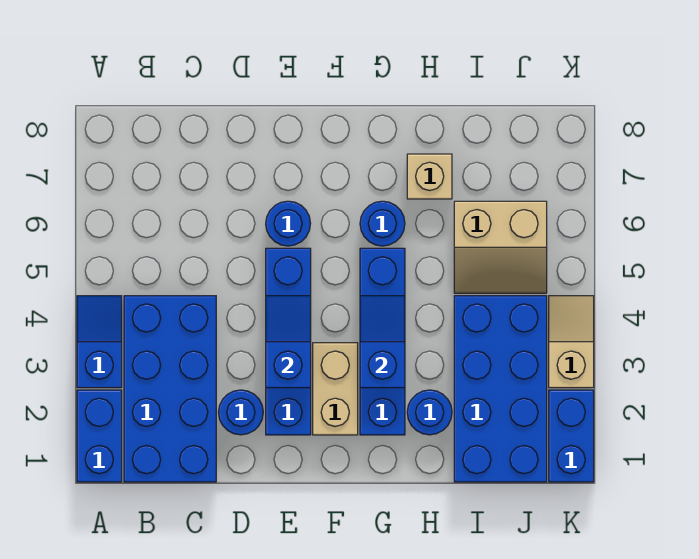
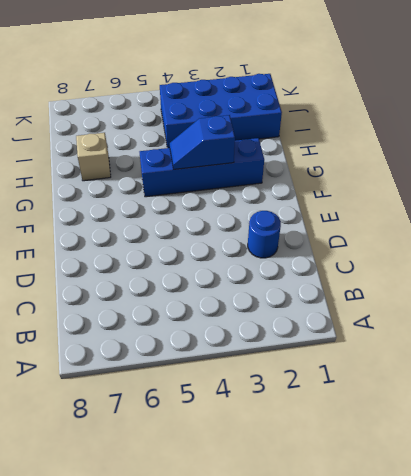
none -> blue brick A1:A2 level 1
none -> blue slope A3:A4 level 1 top 3
none -> blue brick B1:C4 level 1

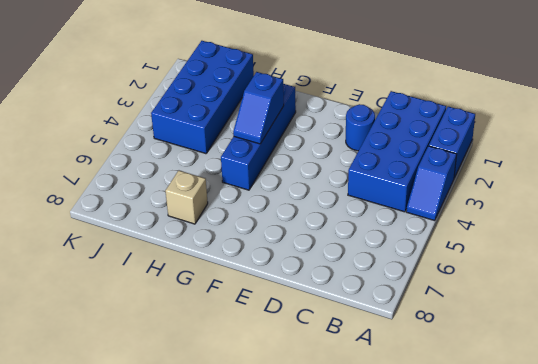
none -> blue brick E2:E5 level 1
none -> blue round brick E6 level 1
none -> tan brick F2:F3 level 1

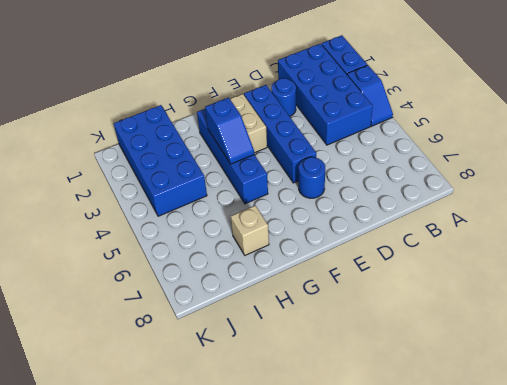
none -> blue round brick G6 level 1
none -> blue round brick H2 level 1
none -> tan slope I5:J6 level 1 top 6

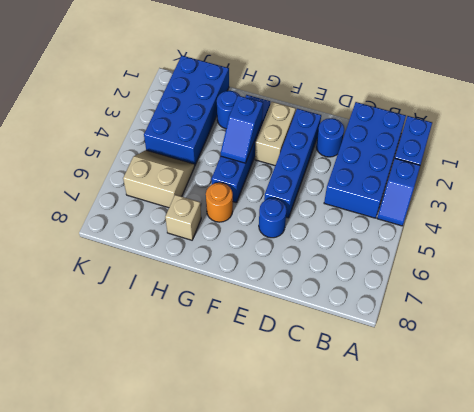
orange round brick G6 level 1 -> blue round brick G6 level 1
none -> blue brick K1:K2 level 1
none -> tan slope K3:K4 level 1 top 3
none -> blue slope E3:E4 level 2 top 3

